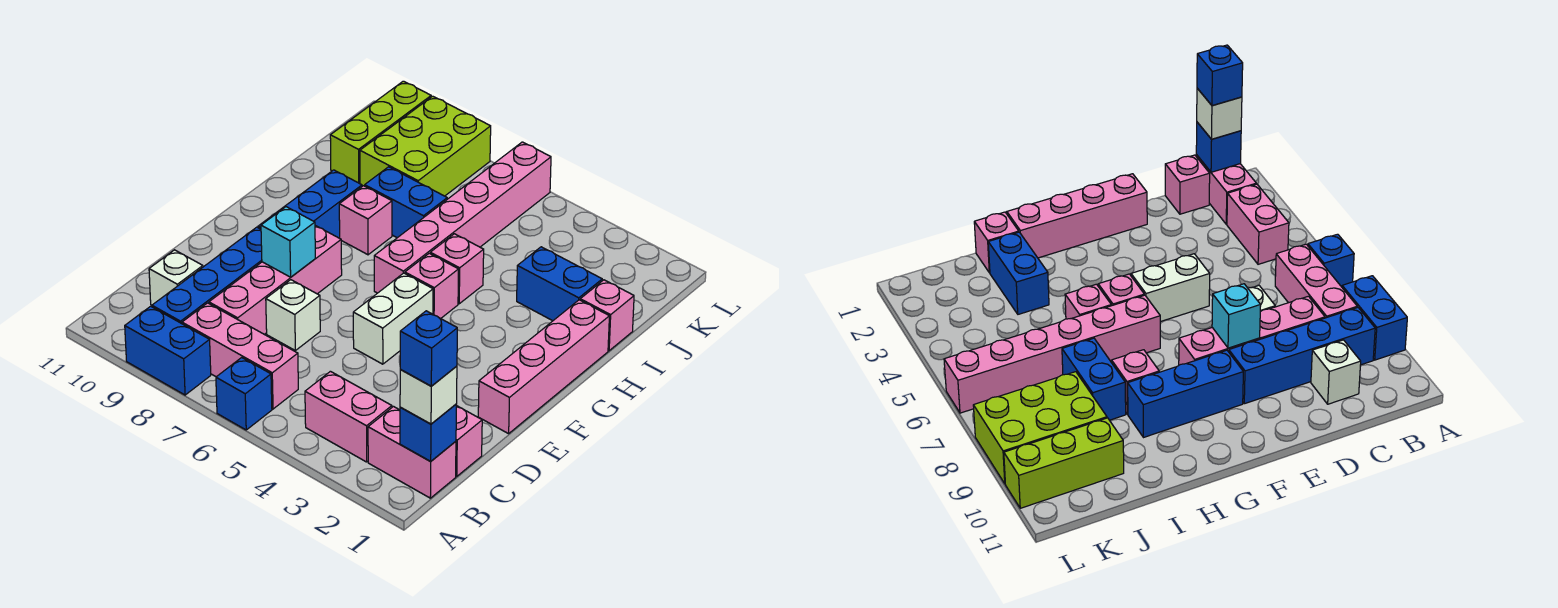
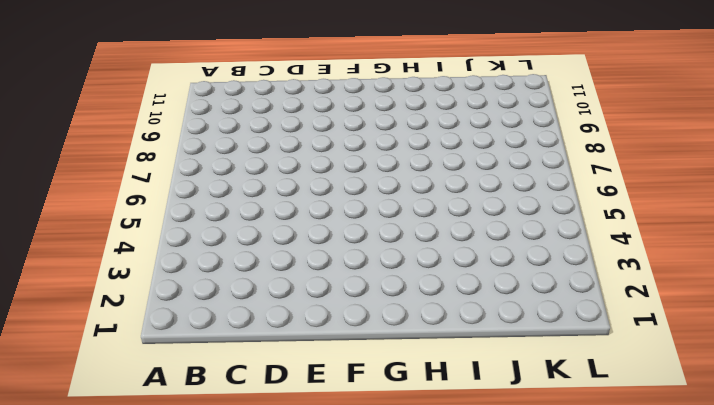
none -> blue brick A6 level 1
none -> blue brick A8:A9 level 1
none -> pink brick B1:B2 level 1

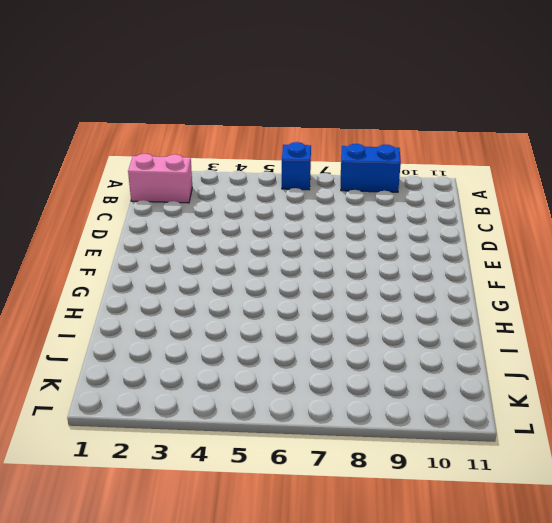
none -> pink brick B3:B4 level 1
none -> pink brick B6:B8 level 1
none -> blue brick B9:E9 level 1

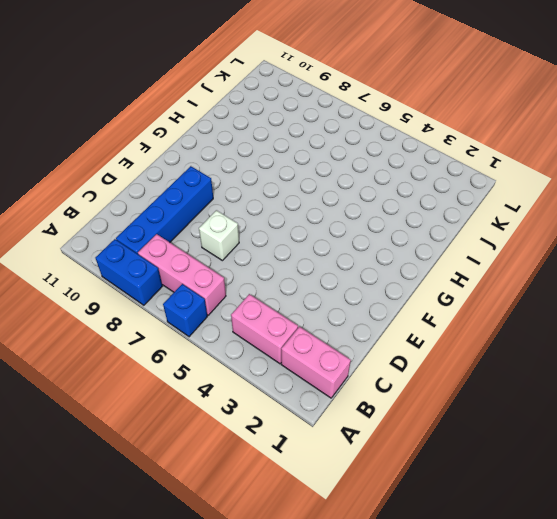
none -> pink brick C1 level 1
none -> pink brick C8:F8 level 1
none -> white brick C10 level 1

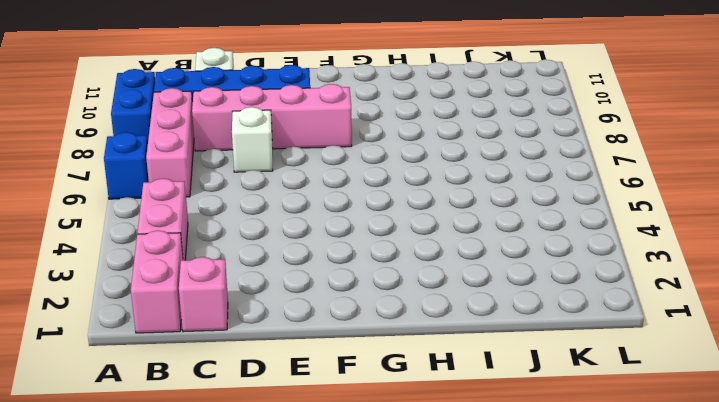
none -> pink brick E1:H1 level 1
none -> white brick E5:F5 level 1
none -> blue brick F9:H9 level 1

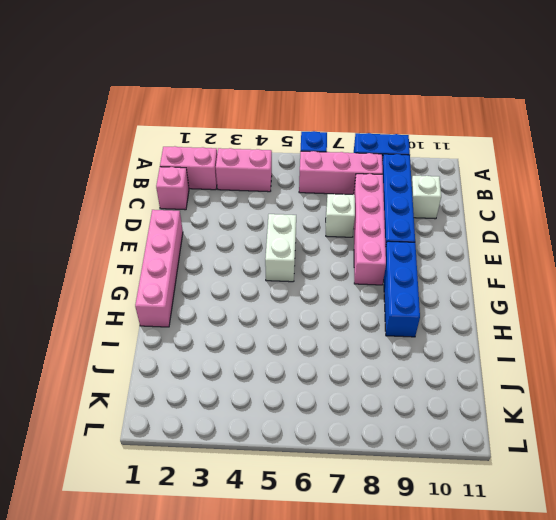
none -> pink brick G5 level 1
none -> pink brick G6:L6 level 1
none -> pink brick H5 level 1

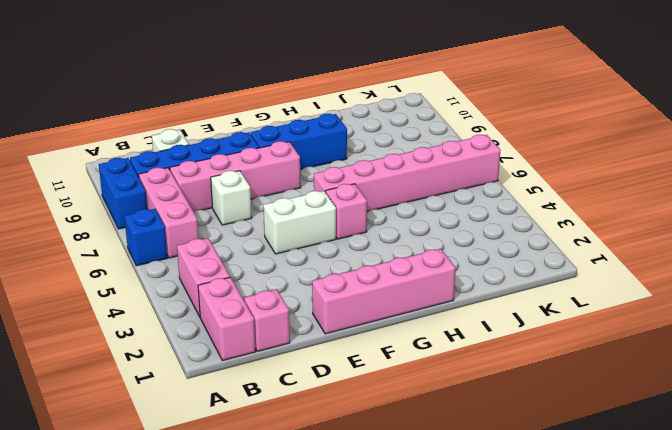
none -> pink brick H5 level 1
none -> pink brick H8 level 1
none -> pink brick I1 level 1

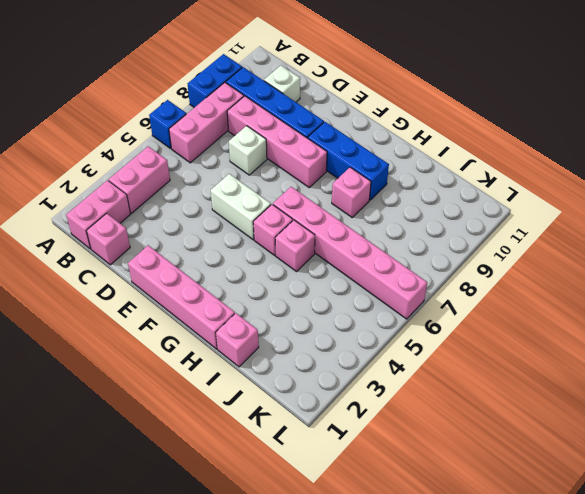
none -> blue brick I2:I3 level 1
none -> blue brick I7:I8 level 1
none -> lime brick J8:L9 level 1

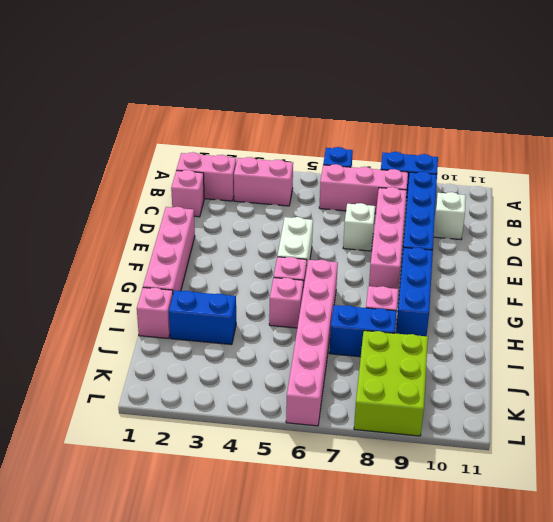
none -> lime brick J10:L10 level 1
none -> blue brick B1 level 2
none -> cyan brick E8 level 2

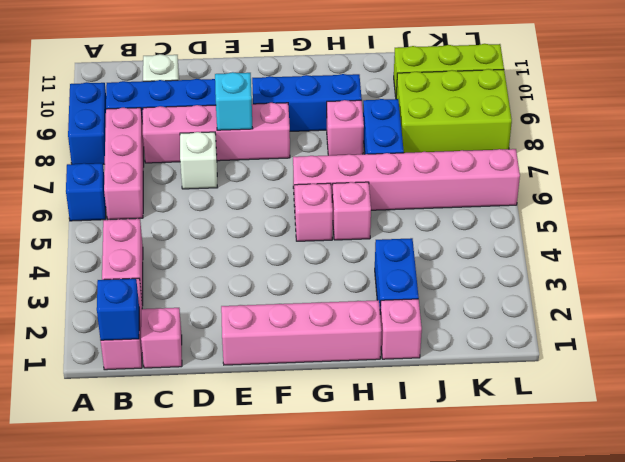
none -> white brick E5:F5 level 1
none -> white brick B1 level 3
none -> blue brick B1 level 4

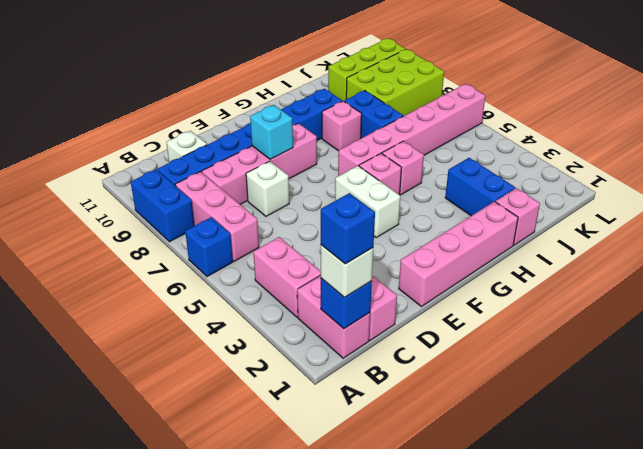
white brick F4:F5 level 1 -> white brick E5:F5 level 1

